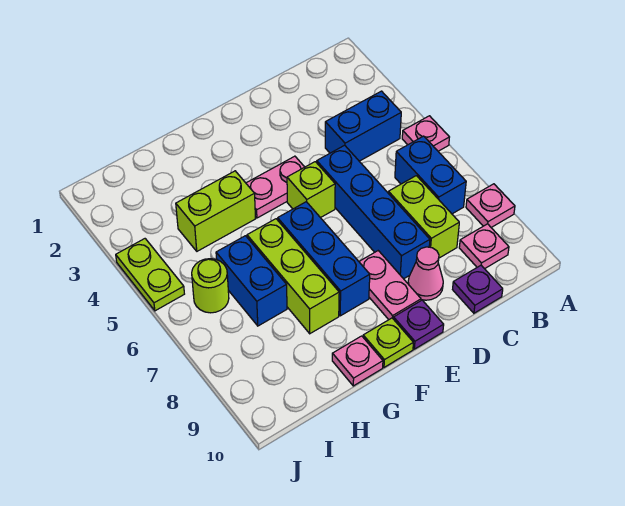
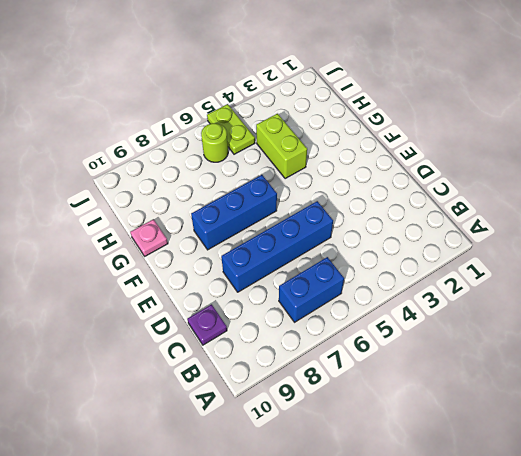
lime plate I5:J5 level 1 -> lime plate J4:J5 level 1
none -> pink plate A5 level 1
none -> pink plate A8 level 1
none -> blue brick B4:C4 level 1

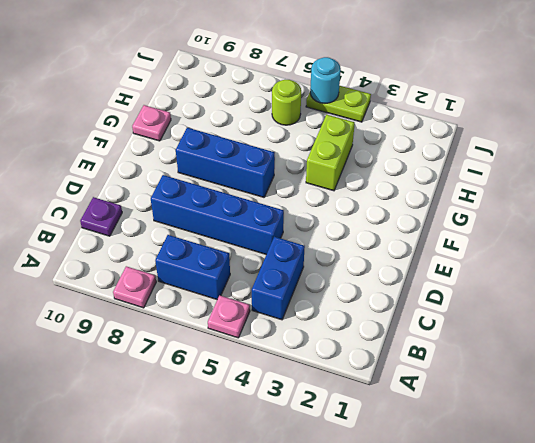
cyan round brick J5 level 2 -> none
none -> pink plate B9 level 1
none -> lime brick C7:C8 level 1
none -> pink cone D9 level 1

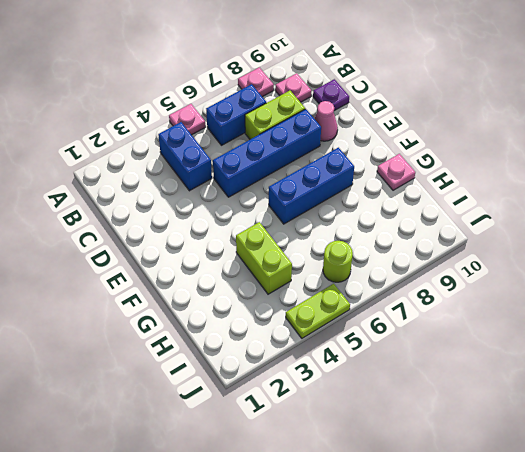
none -> pink plate E4:F4 level 1
none -> lime brick E5 level 1
none -> pink plate E8:E9 level 1

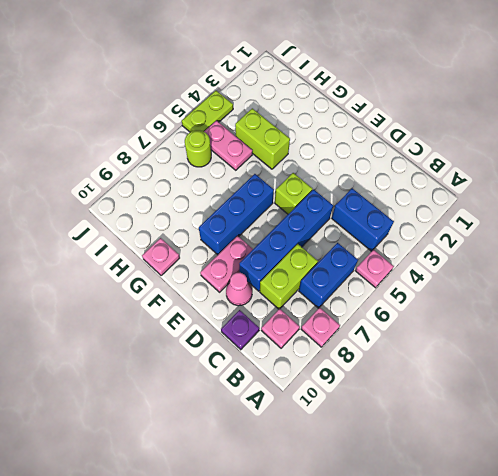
pink plate H5:I5 level 1 -> pink plate E4:F4 level 1
none -> purple plate E10 level 1
none -> lime plate F10 level 1
none -> lime brick G6:G8 level 1

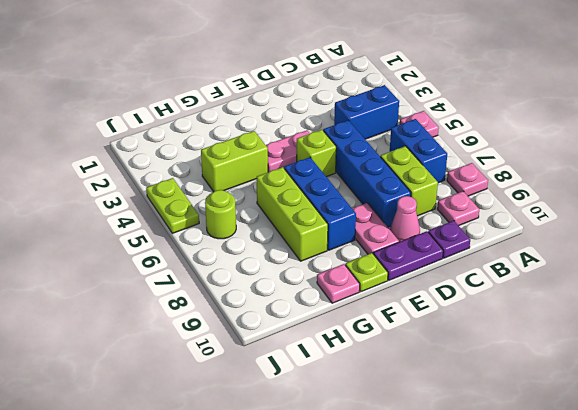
purple plate D10:E10 level 1 -> purple plate E10 level 1
none -> blue brick H6:H7 level 1

